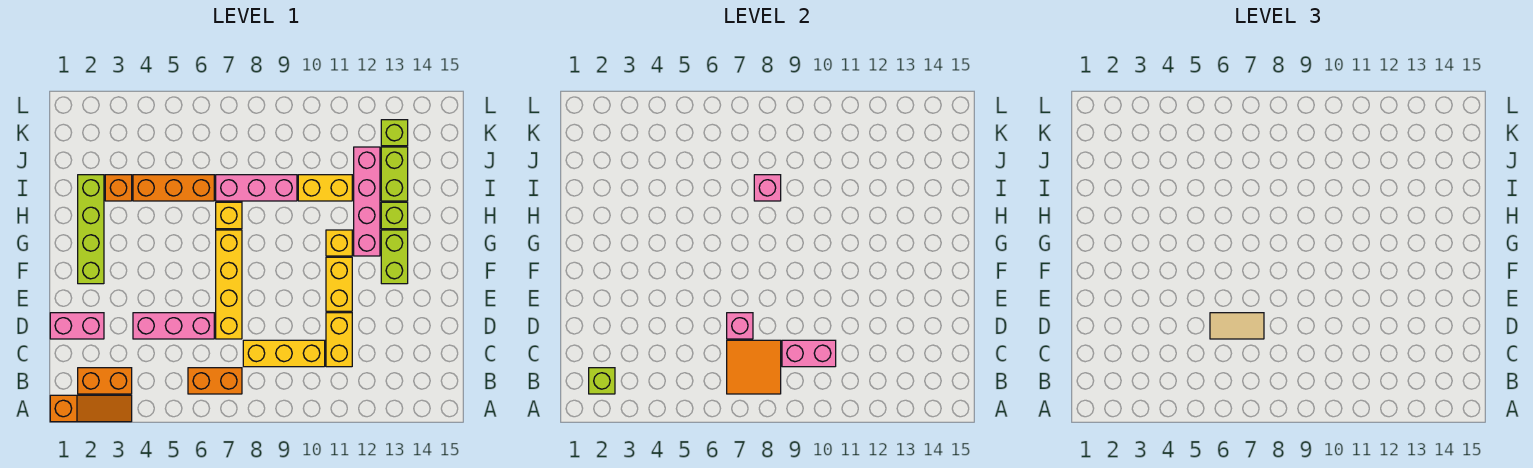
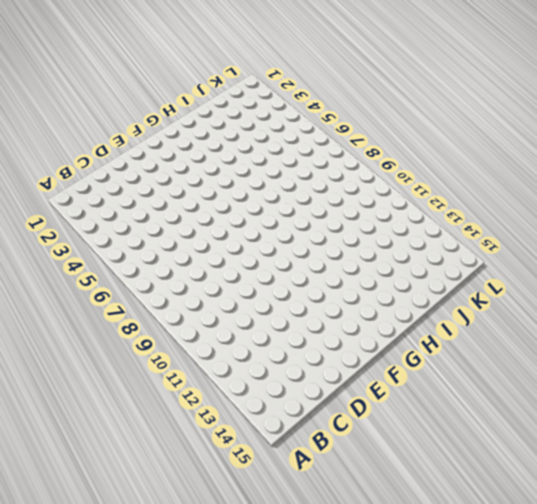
none -> orange slope A1:A3 level 1 top 1
none -> orange brick B2:B3 level 1
none -> orange brick B6:B7 level 1

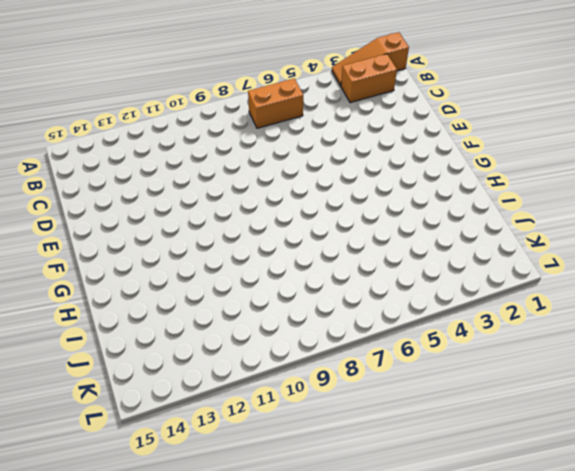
none -> yellow brick C8:C10 level 1
none -> yellow brick C11:D11 level 1
none -> pink brick D1:D2 level 1

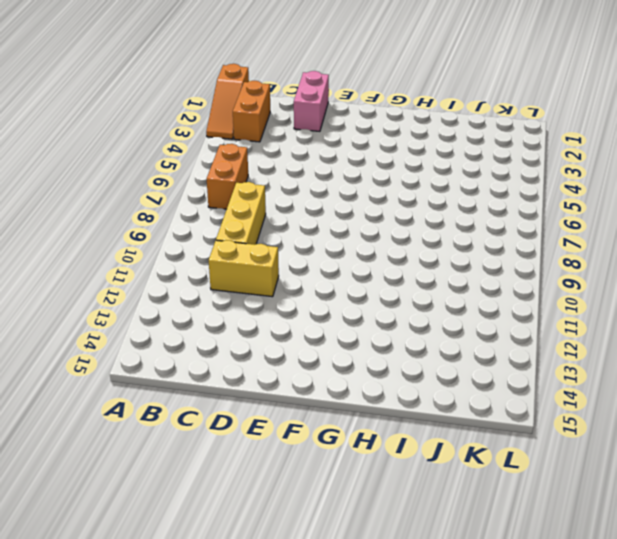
none -> pink brick D4:D6 level 1
none -> yellow brick D7:G7 level 1
none -> yellow brick E11:F11 level 1

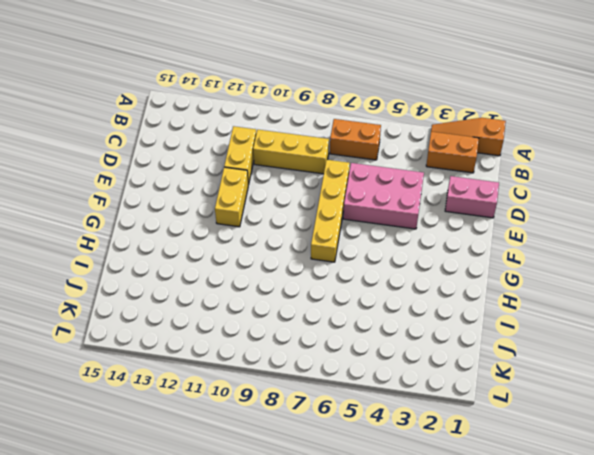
pink brick D4:E6 level 1 -> pink brick D4:D6 level 1
none -> lime brick F2:I2 level 1
none -> lime brick F13:G13 level 1
none -> yellow brick G11 level 1

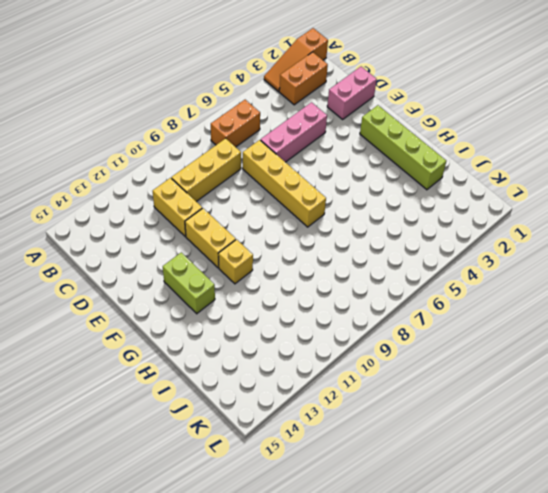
none -> pink brick G12:J12 level 1
none -> yellow brick H7 level 1
none -> lime brick H13 level 1

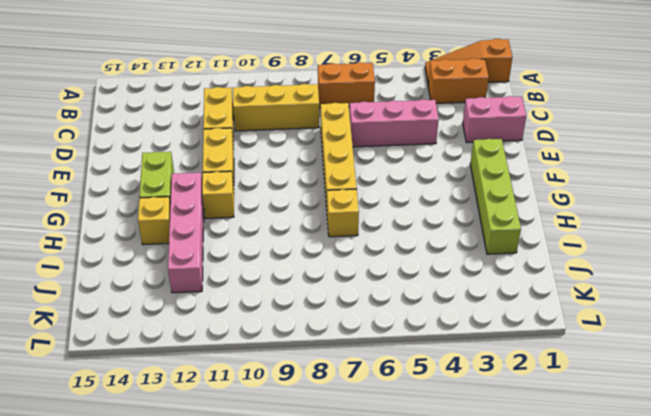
yellow brick H13 level 1 -> lime brick H13 level 1
none -> orange brick I3 level 1
none -> orange brick I4:I6 level 1
none -> pink brick I7:I9 level 1

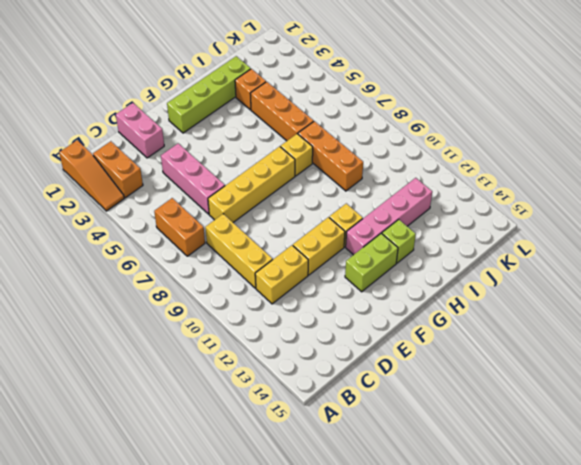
orange brick I7:I9 level 1 -> pink brick I7:I9 level 1
none -> yellow brick I10:I11 level 1
none -> lime brick I13:J13 level 1
none -> lime brick K13 level 1

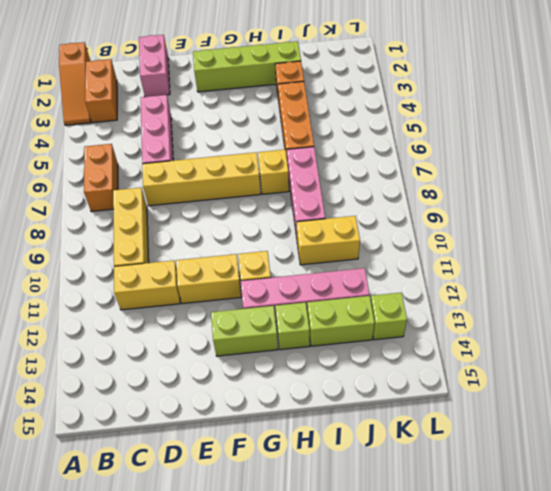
yellow brick I10:J10 level 1 -> yellow brick I10:I11 level 1
none -> lime brick B2 level 2
none -> orange tile B7:C8 level 2
none -> pink brick C9:C10 level 2

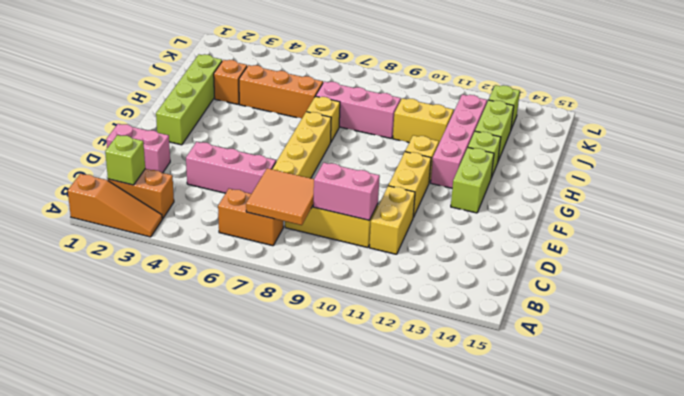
none -> pink brick D7 level 2
none -> pink brick I8 level 2
none -> tan tile D6:D7 level 3

